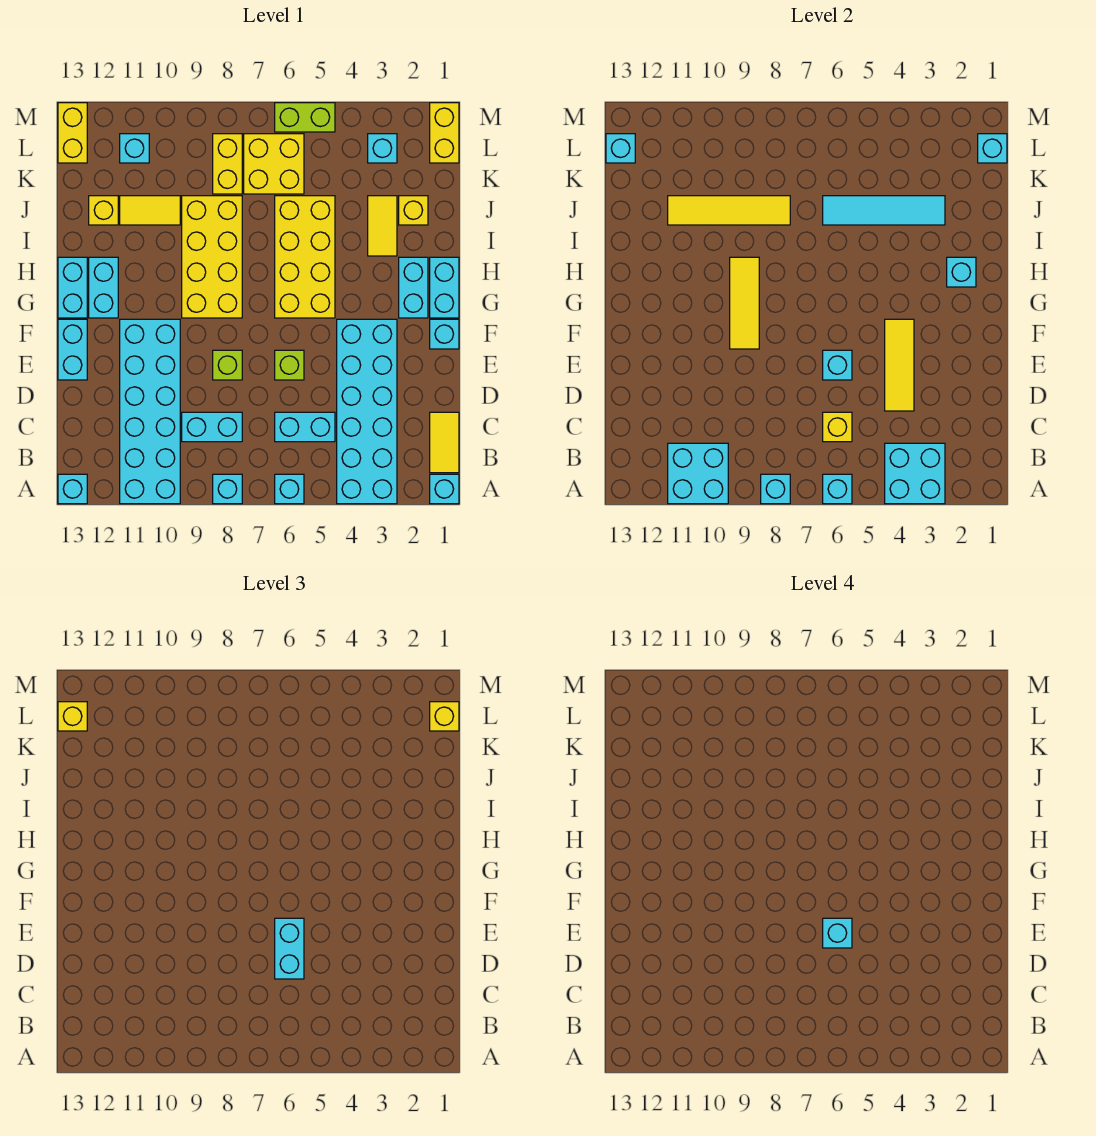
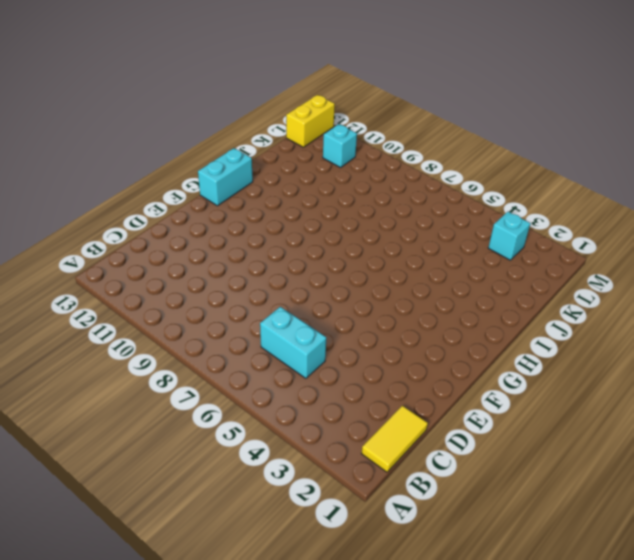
none -> cyan brick A1 level 1
none -> cyan brick A3:F4 level 1
none -> cyan brick A6 level 1
none -> cyan brick A8 level 1

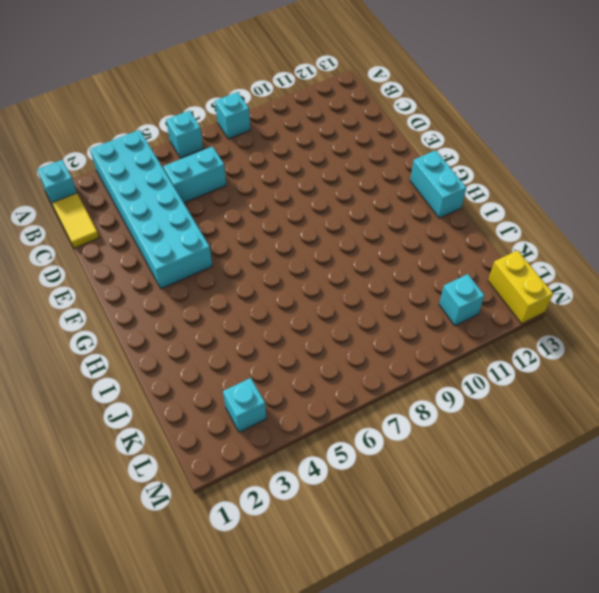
none -> cyan brick A10:F11 level 1
none -> cyan brick A13 level 1
none -> cyan brick C8:C9 level 1
none -> lime brick E6 level 1

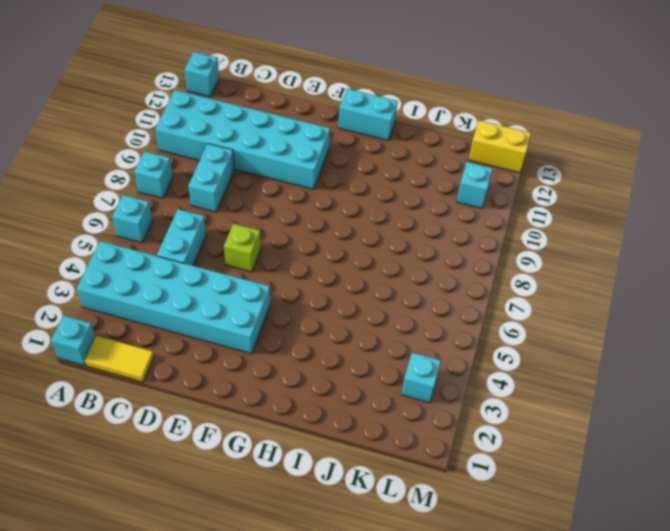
none -> lime brick E8 level 1
none -> cyan brick E13:F13 level 1
none -> cyan brick F1 level 1
none -> cyan brick G1:H1 level 1

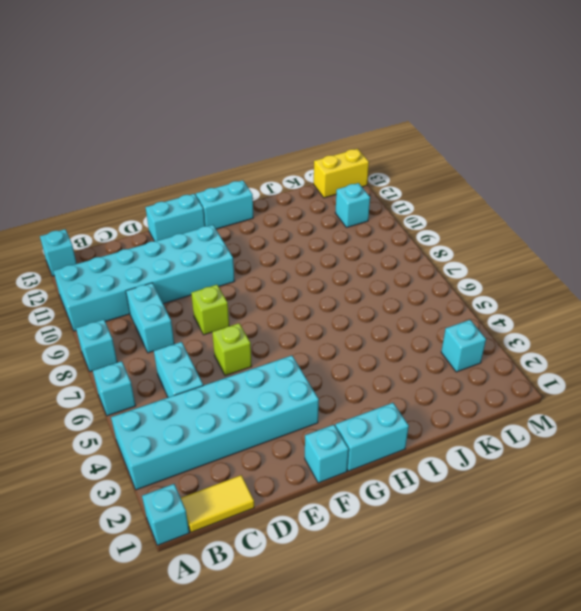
none -> cyan brick G2:H2 level 1
none -> yellow brick G5:J6 level 1
none -> yellow brick G8:J9 level 1
none -> cyan brick G12:H12 level 1

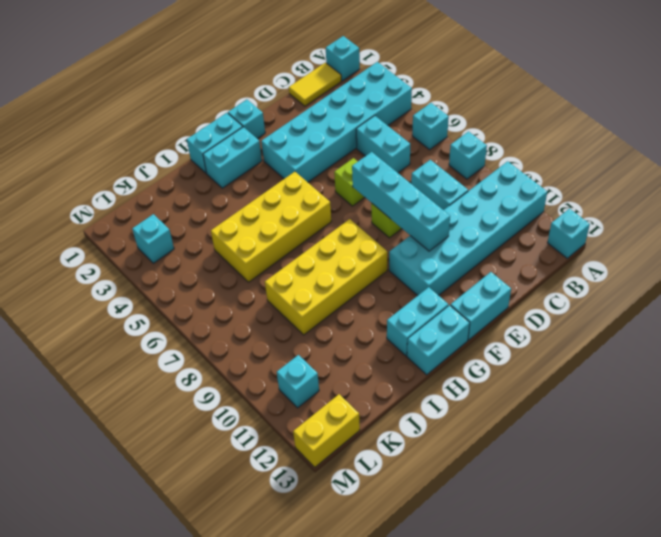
cyan brick E7:E10 level 2 -> none
none -> yellow tile I3:J3 level 1
none -> yellow brick J2 level 1
none -> yellow tile J10:J11 level 1
none -> yellow brick J12 level 1

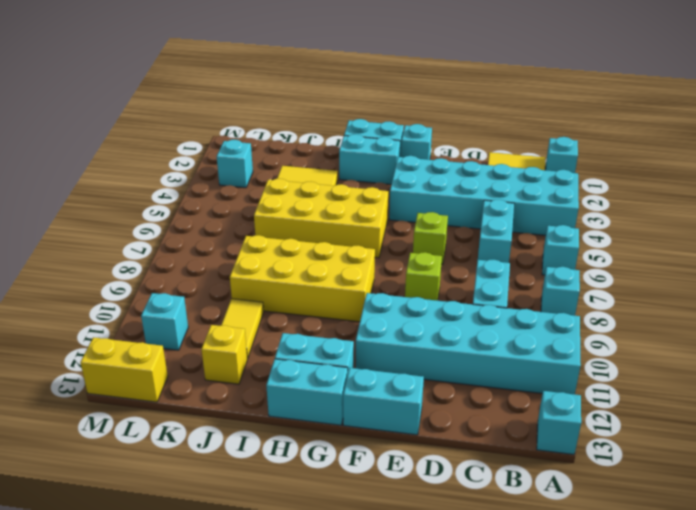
none -> yellow brick J2 level 1
none -> yellow brick K6:L7 level 1
none -> yellow brick K8:L8 level 1
none -> yellow brick L1:M1 level 1

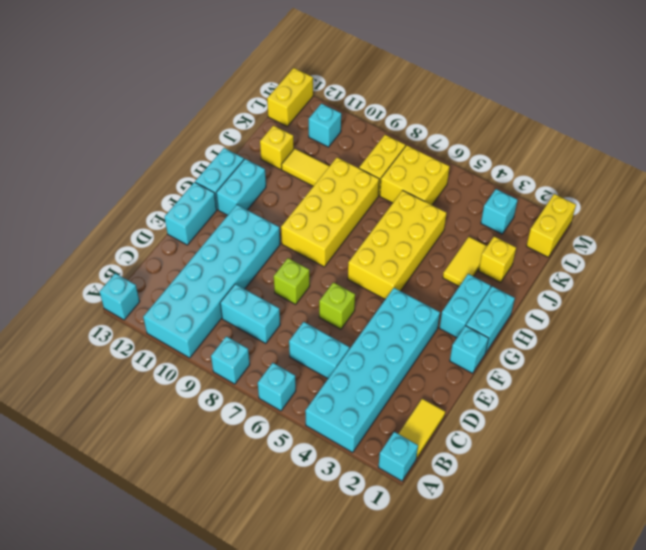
none -> lime brick M5:M6 level 1
none -> cyan brick A3:B4 level 2
none -> cyan brick A6 level 2
none -> cyan brick A8 level 2

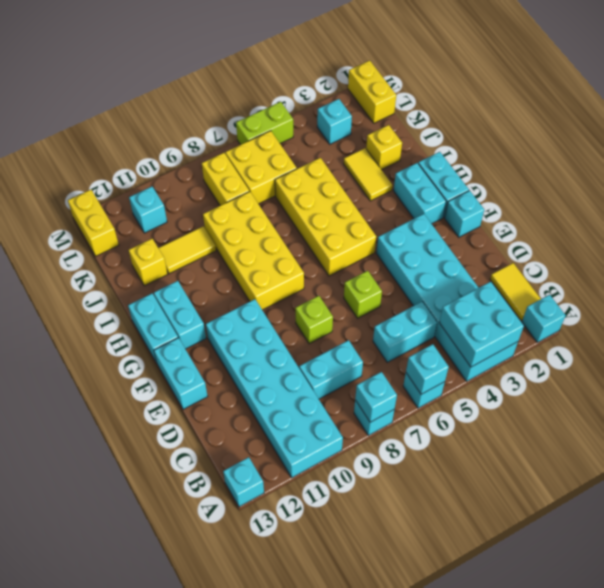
none -> cyan brick A10:B11 level 2
none -> yellow brick C6 level 2
none -> yellow tile D4:F4 level 2
none -> cyan brick E6 level 2

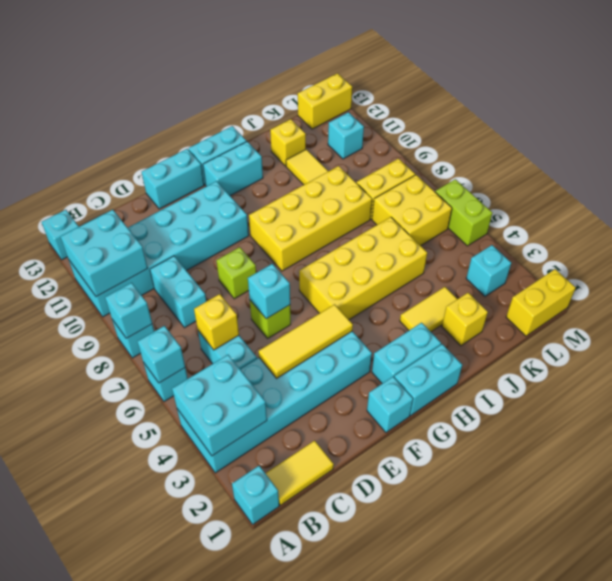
none -> yellow tile F9:H9 level 2
none -> cyan brick H2 level 2
none -> cyan tile J3:J6 level 2
none -> yellow tile J8:J11 level 2

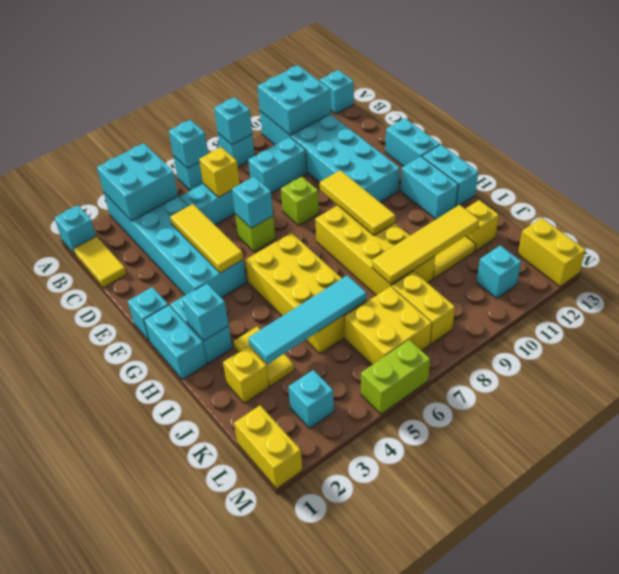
none -> cyan brick L1 level 2
none -> cyan brick L13 level 2
none -> cyan brick D6:E6 level 3
none -> yellow brick L1 level 3

